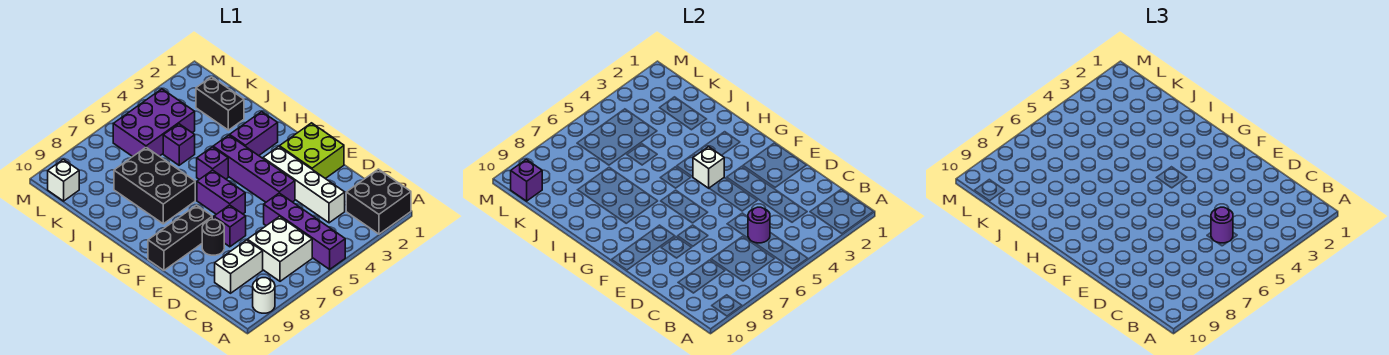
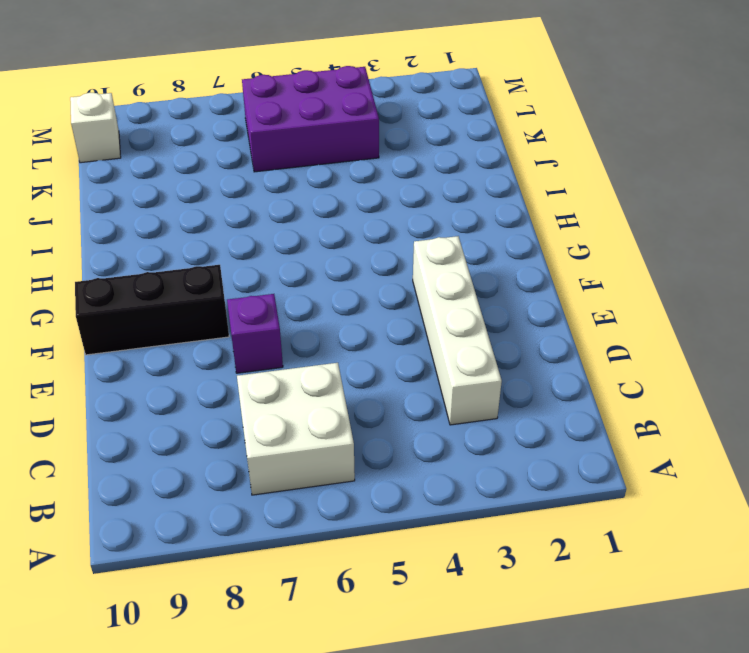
none -> black brick A1:B2 level 1
none -> purple brick A5:D5 level 1
none -> white round brick A9 level 1

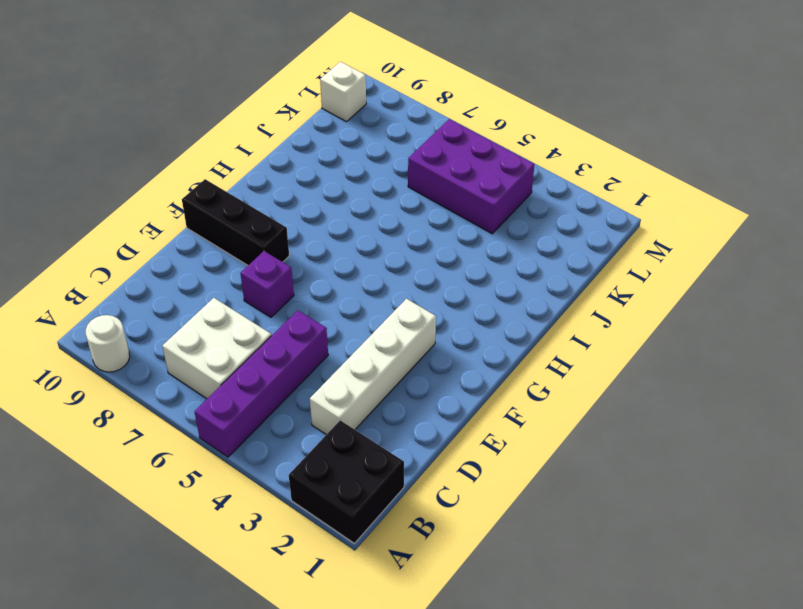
none -> white brick C8:C9 level 1
none -> lime brick E1:F2 level 1
none -> purple brick E4:H4 level 1

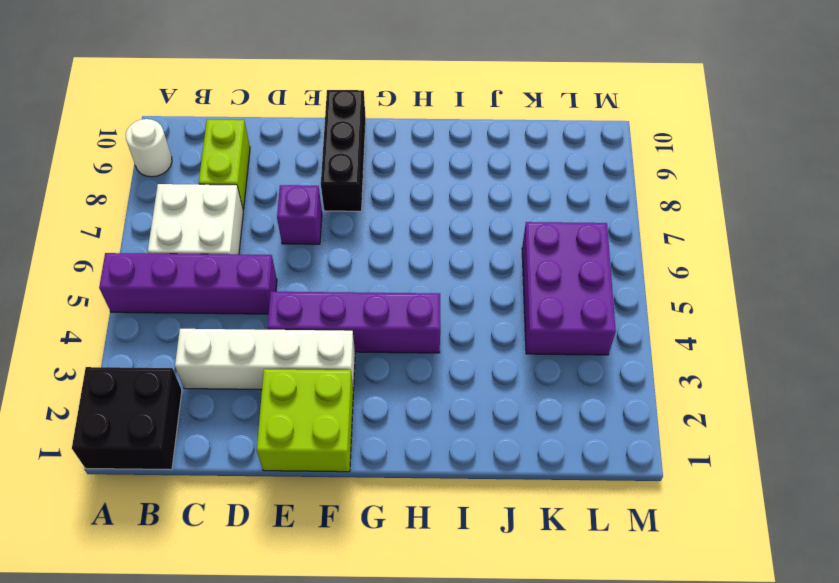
lime brick C8:C9 level 1 -> white brick C8:C9 level 1
none -> black round brick E8 level 1
none -> purple brick F6:G6 level 1
none -> purple brick H2:H3 level 1

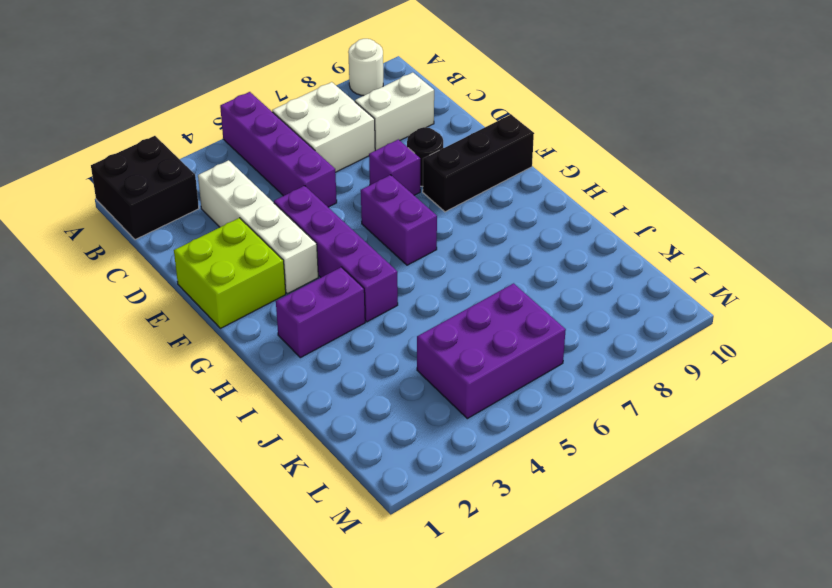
none -> purple brick H5 level 1
none -> black brick H7:J8 level 1
none -> black brick J2:K2 level 1

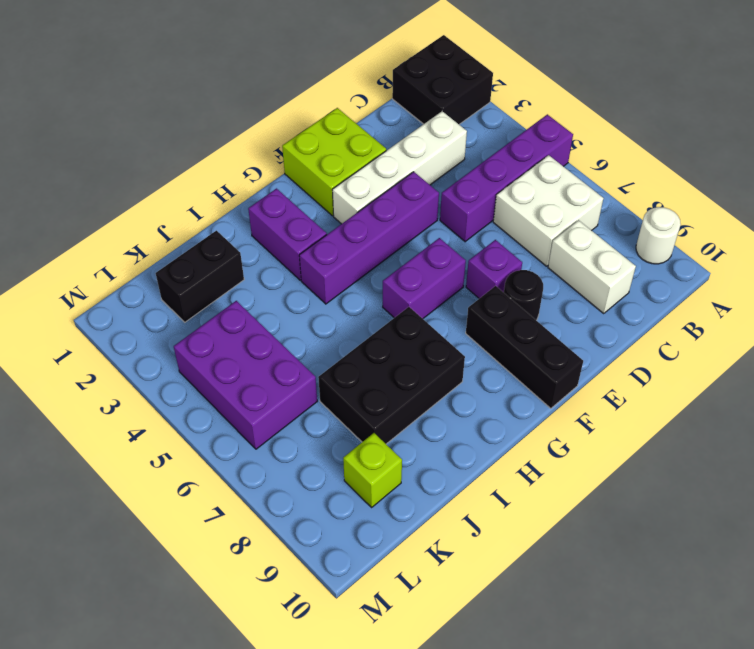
lime brick K9 level 1 -> none
none -> purple brick H5 level 1
none -> purple brick J5 level 1
none -> white brick L10 level 1

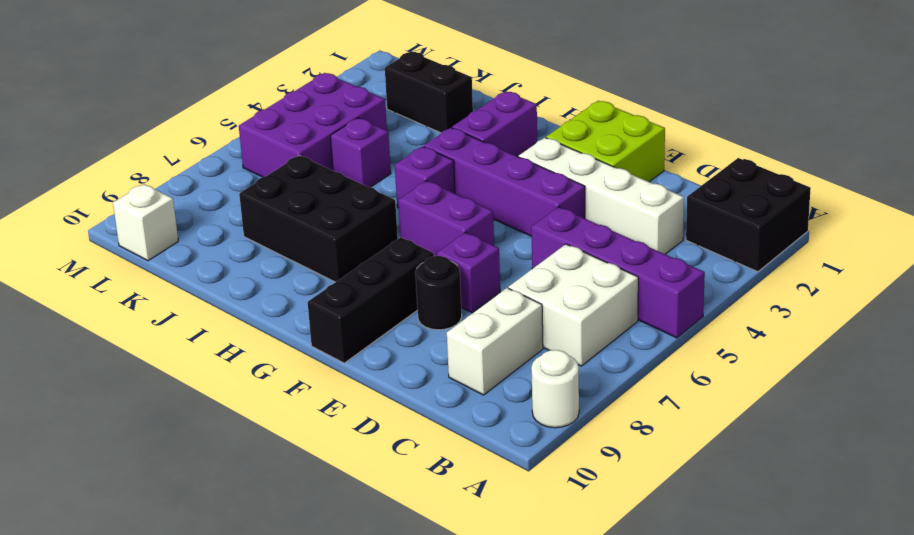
none -> purple round brick C5 level 2
none -> white brick G4 level 2
none -> purple brick L10 level 2

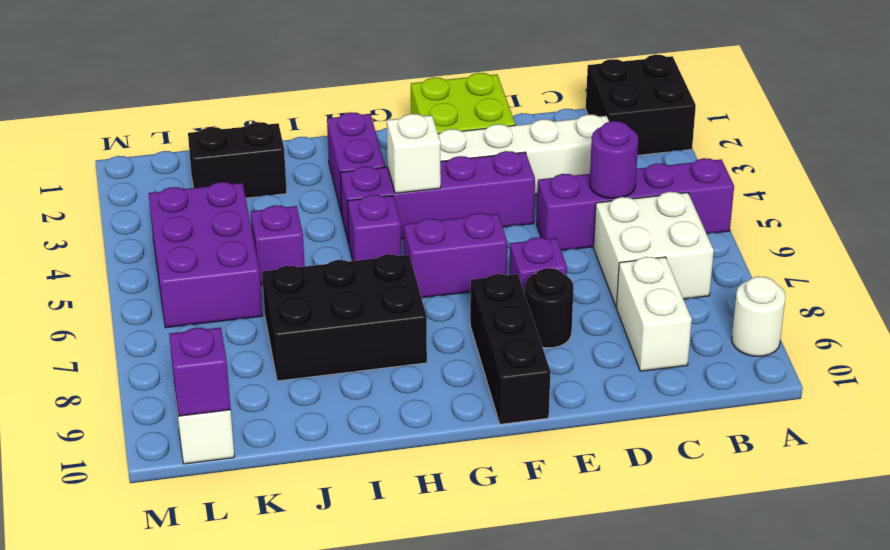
none -> purple round brick C5 level 3

